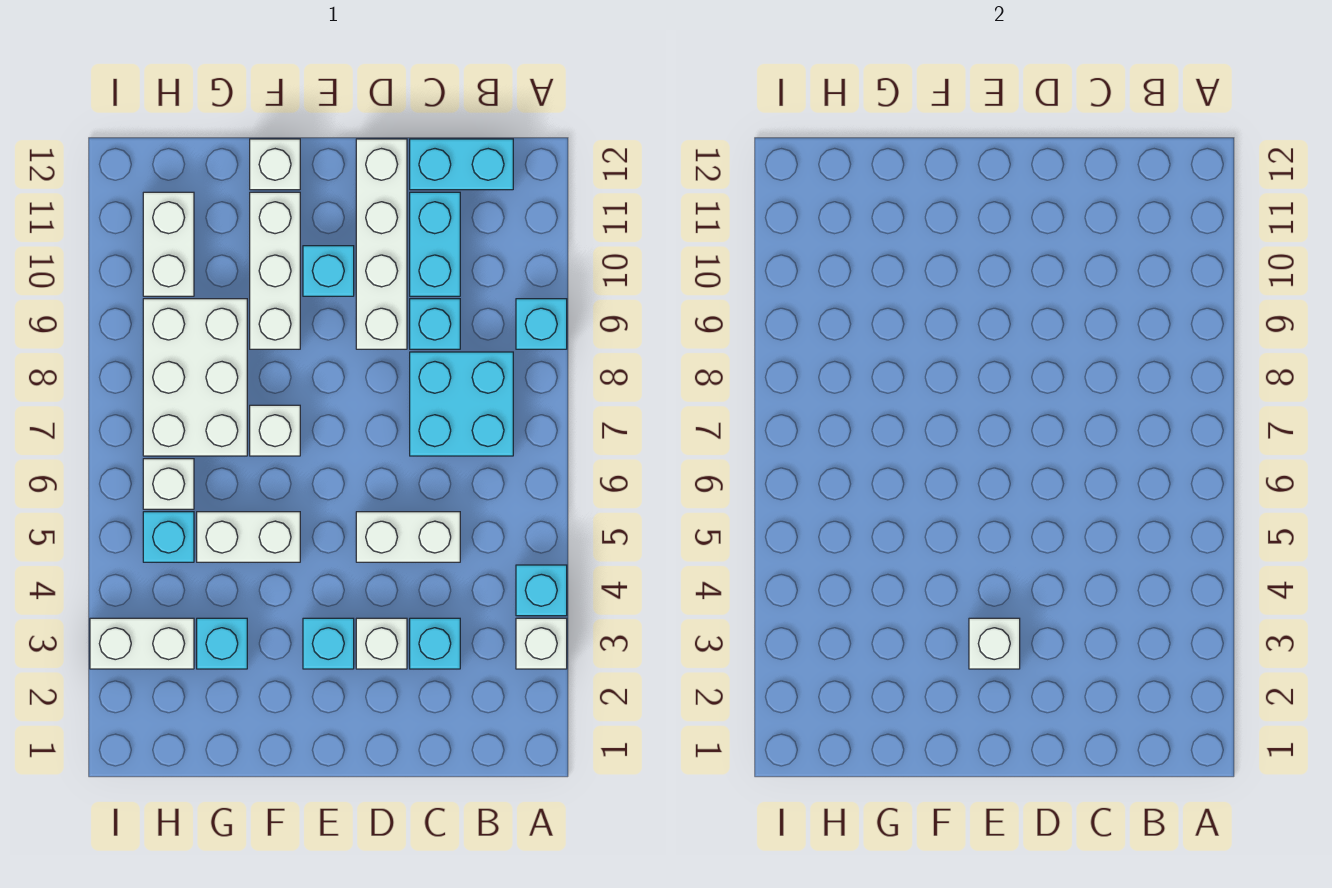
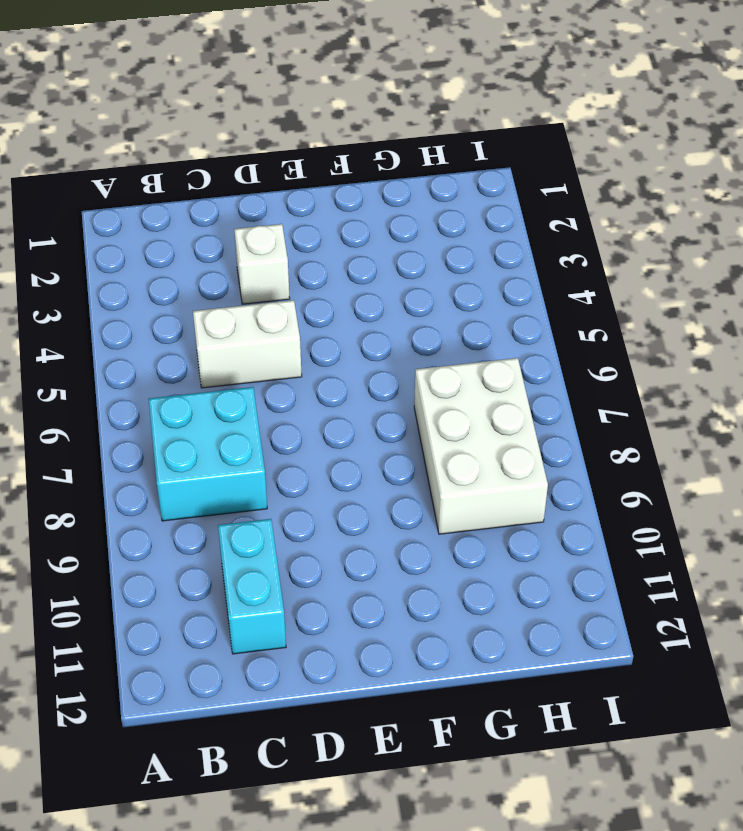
none -> white brick A3 level 1
none -> cyan brick A4 level 1
none -> cyan brick A9 level 1

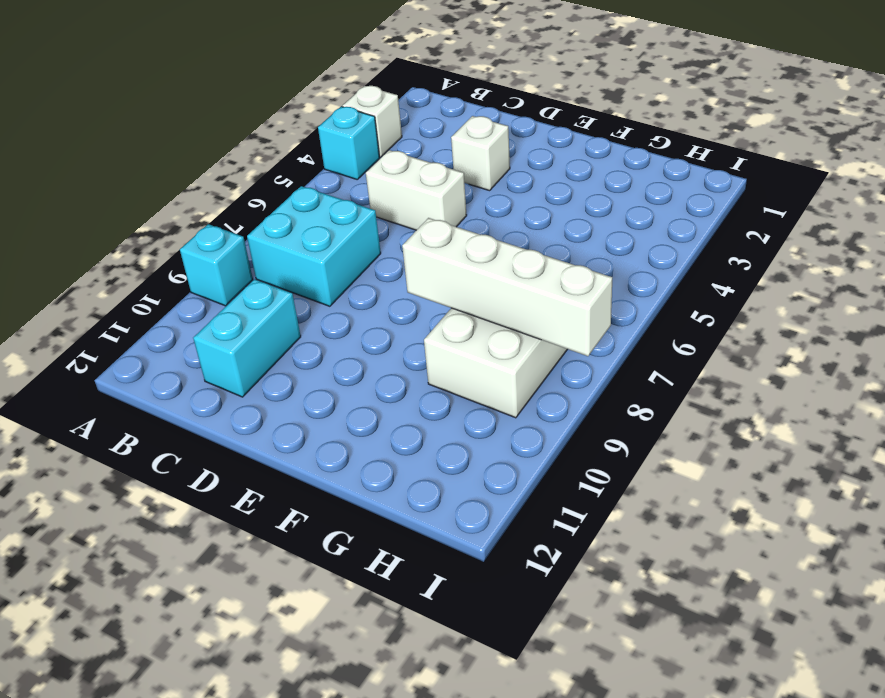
white brick F8:I8 level 2 -> white brick D9:D12 level 1
none -> cyan brick B12:C12 level 1
none -> cyan brick C3 level 1
none -> cyan brick C9 level 1

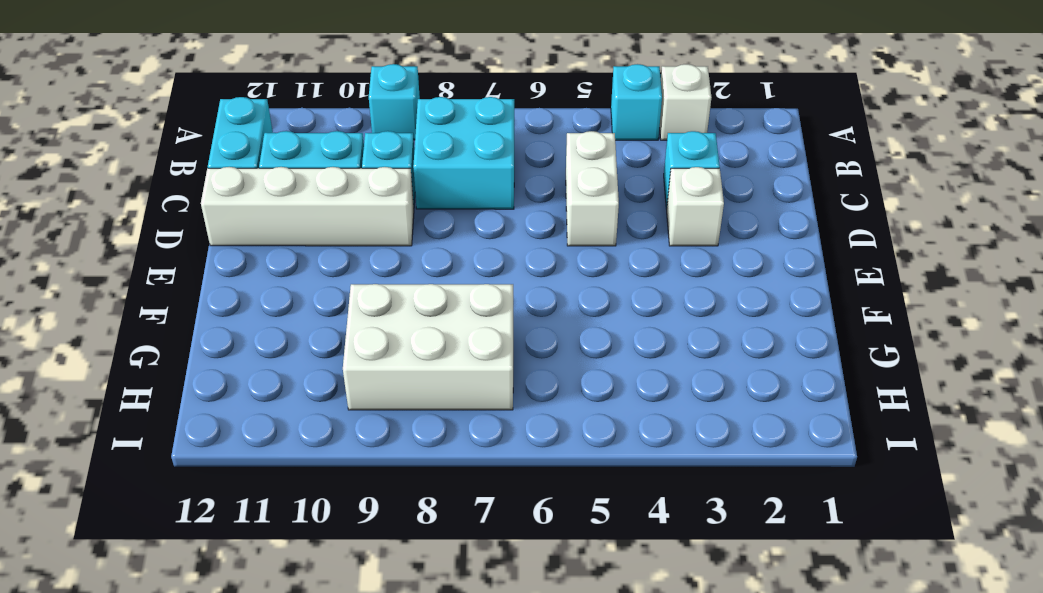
none -> cyan brick E3 level 1
none -> cyan brick E10 level 1
none -> white brick F5:G5 level 1

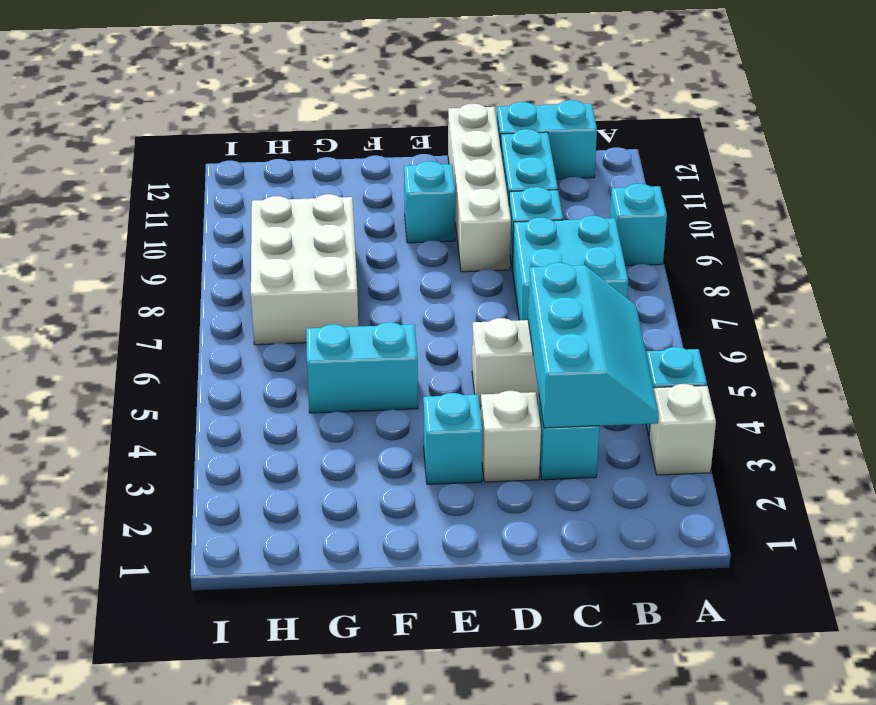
cyan slope B3:C5 level 2 top C -> none
cyan brick F5:G5 level 1 -> white brick F5:G5 level 1
none -> white brick F7 level 1
none -> white brick F9:F11 level 1
none -> white brick F12 level 1

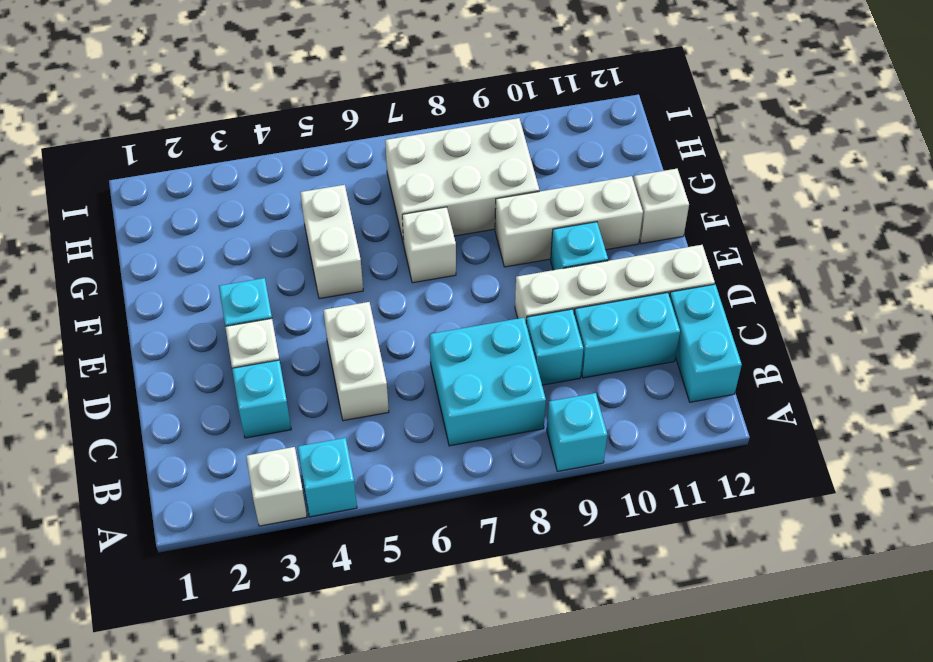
none -> cyan brick G3 level 1
none -> white brick H3:I3 level 1
none -> cyan brick H5 level 1

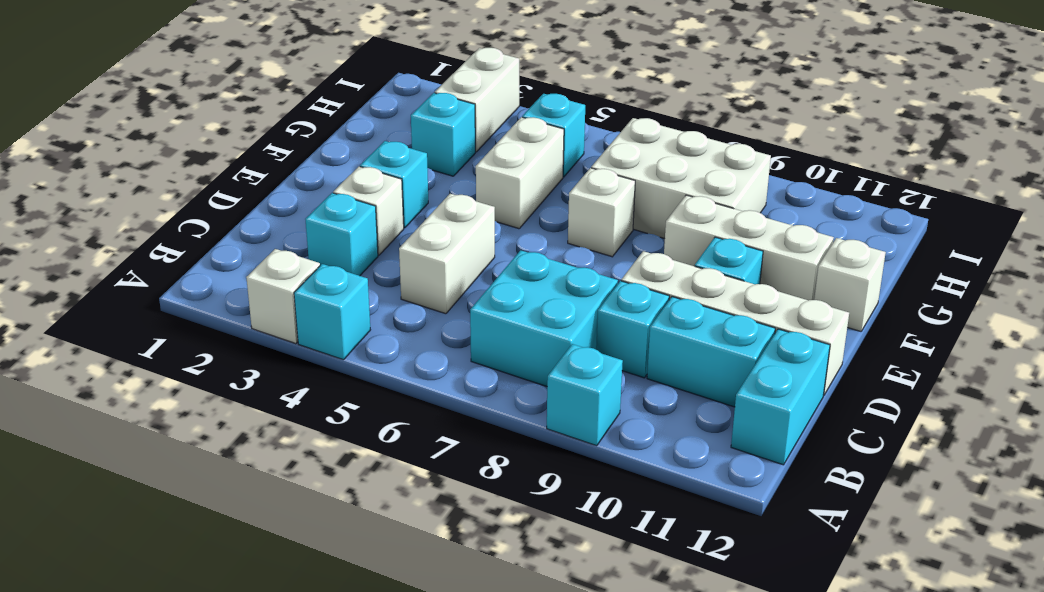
none -> white brick H6 level 1
none -> white brick H10:H11 level 1
none -> white brick E3 level 2

